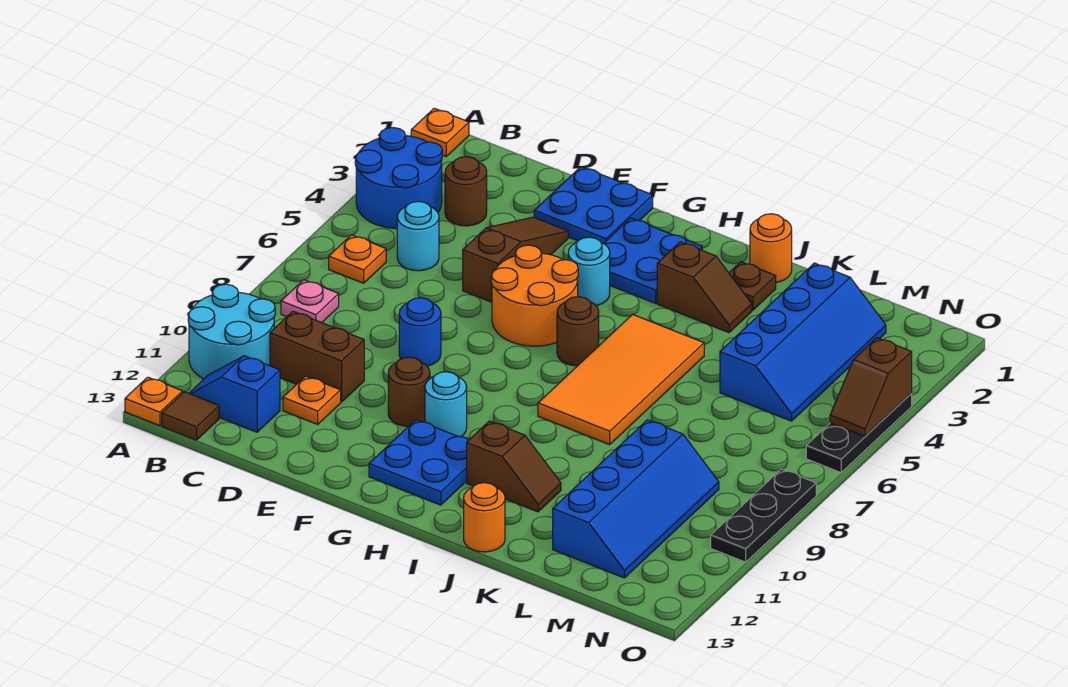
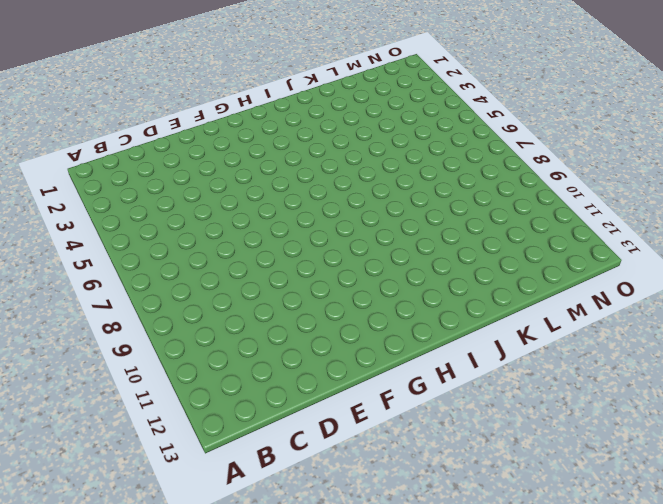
none -> orange plate A1 level 1
none -> blue round brick A3:B4 level 1
none -> cyan round brick A10:B11 level 1
none -> orange plate A13 level 1

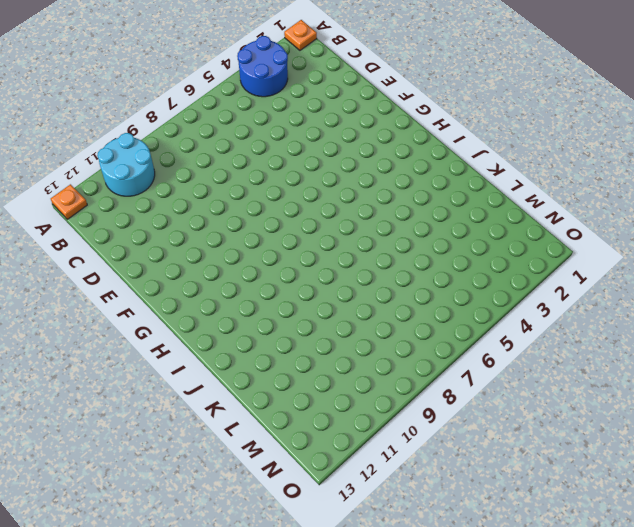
none -> orange plate B6 level 1
none -> pink plate B8 level 1
none -> blue slope B12:C12 level 1 top C
none -> brown tile B13 level 1

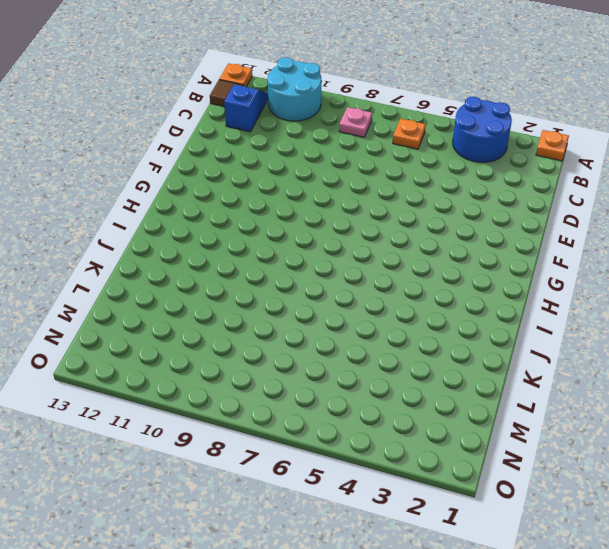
none -> brown round brick C3 level 1
none -> cyan round brick C5 level 1
none -> brown brick C10:D10 level 1
none -> orange plate D11 level 1

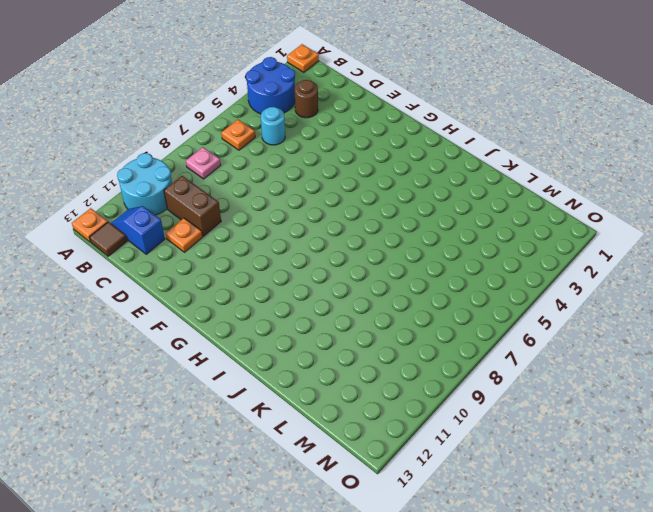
none -> blue plate E1:F2 level 1
none -> brown slope E3:E5 level 1 top 5
none -> blue round brick E8 level 1
none -> orange round brick F5:G6 level 1

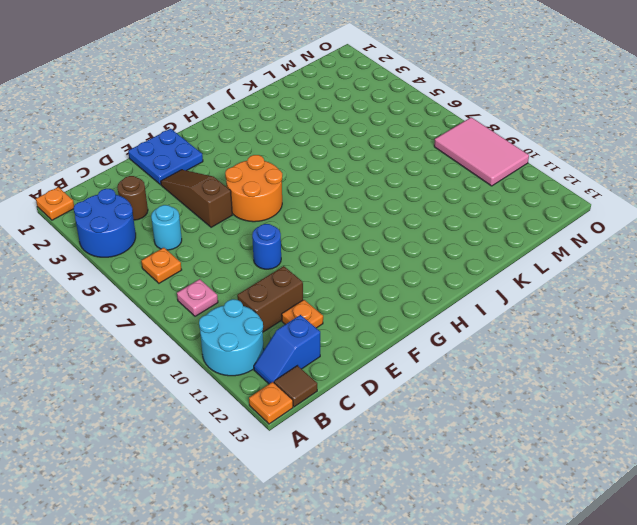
pink tile N8:O10 level 1 -> black plate O8:O10 level 1
none -> brown round brick F10 level 1
none -> blue plate G2:H3 level 1
none -> cyan round brick G4 level 1
none -> cyan round brick G10 level 1

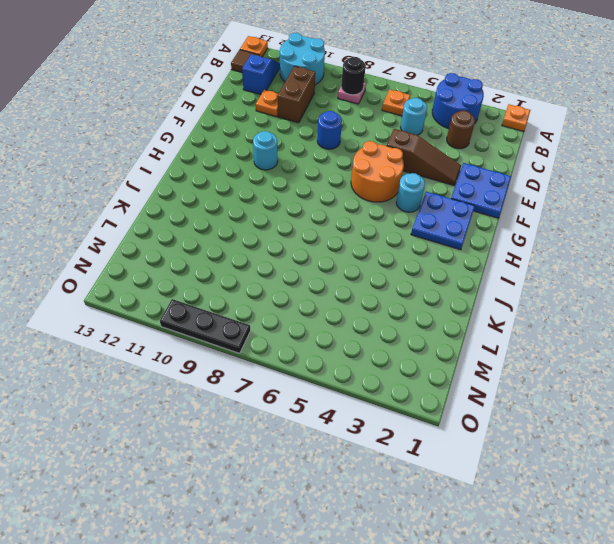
black round brick B8 level 2 -> none
none -> brown round brick F10 level 1
none -> blue plate G11:H12 level 1
none -> brown round brick H6 level 1
none -> brown slope I3:J3 level 1 top I

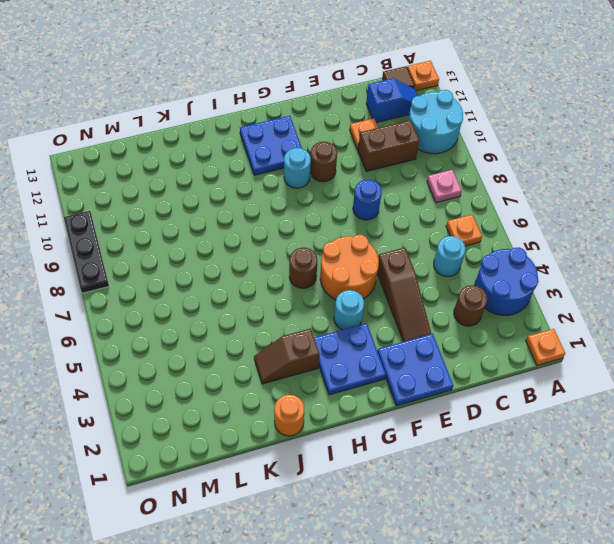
none -> orange tile I5:J8 level 1
none -> brown slope I11:J11 level 1 top I
none -> brown plate J2 level 1
none -> orange round brick J13 level 1

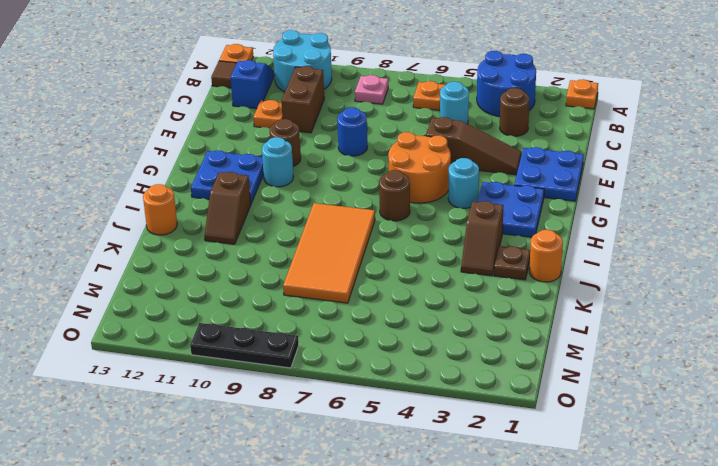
orange tile I7:L8 level 1 -> orange tile I5:J8 level 1
none -> blue slope L2:M5 level 1 top L
none -> blue slope L9:M12 level 1 top L
none -> black plate O4:O6 level 1
none -> brown slope O4:O5 level 2 top 4

